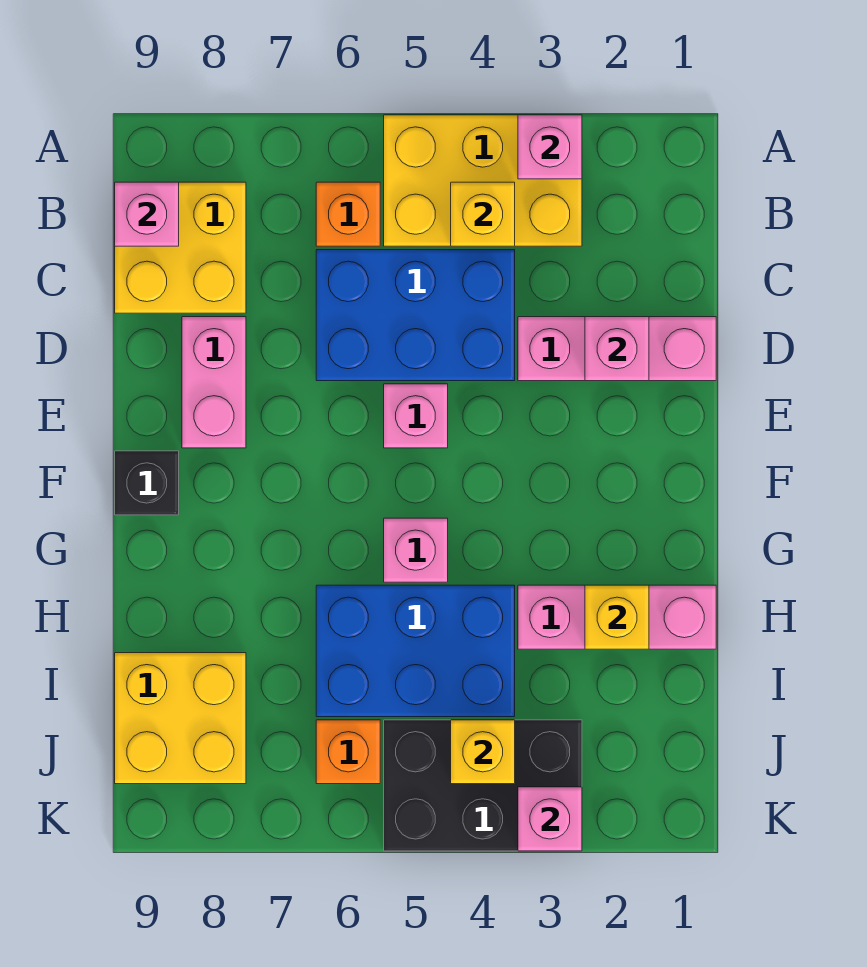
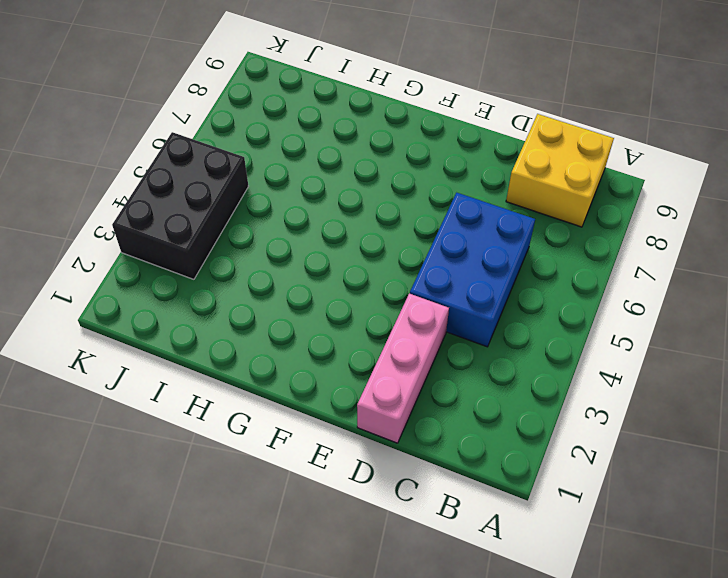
none -> yellow brick A3:B5 level 1
none -> orange brick B6 level 1
none -> pink brick D8:E8 level 1

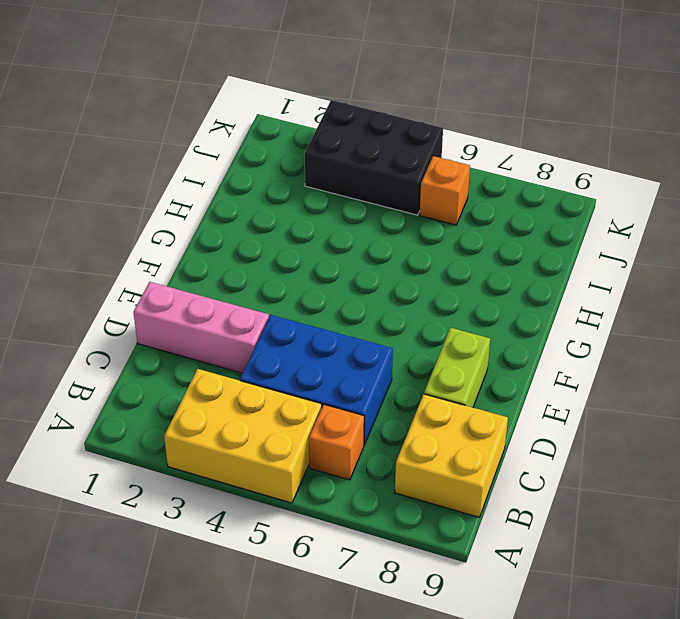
lime brick D8:E8 level 1 -> pink brick D8:E8 level 1
none -> pink brick E5 level 1
none -> black brick F9 level 1
none -> pink brick G5 level 1

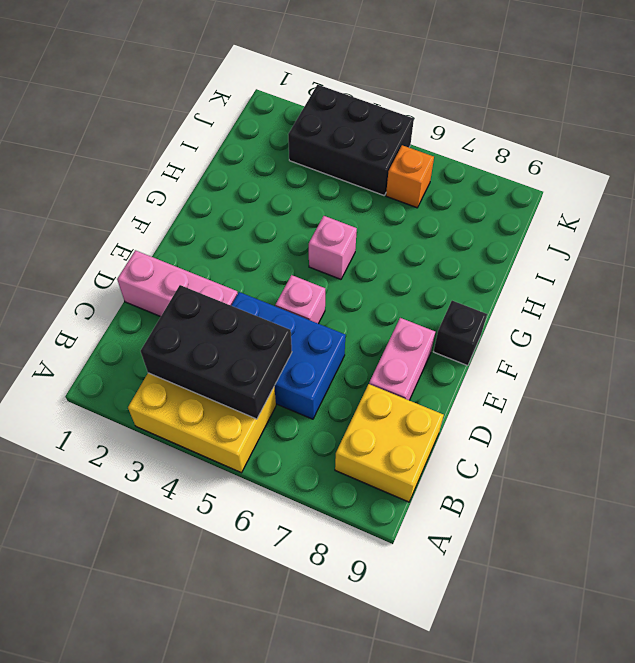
black brick B3:C5 level 2 -> yellow brick B4 level 2
none -> orange brick B6 level 1
none -> pink brick H1:H3 level 1
none -> blue brick H4:I6 level 1

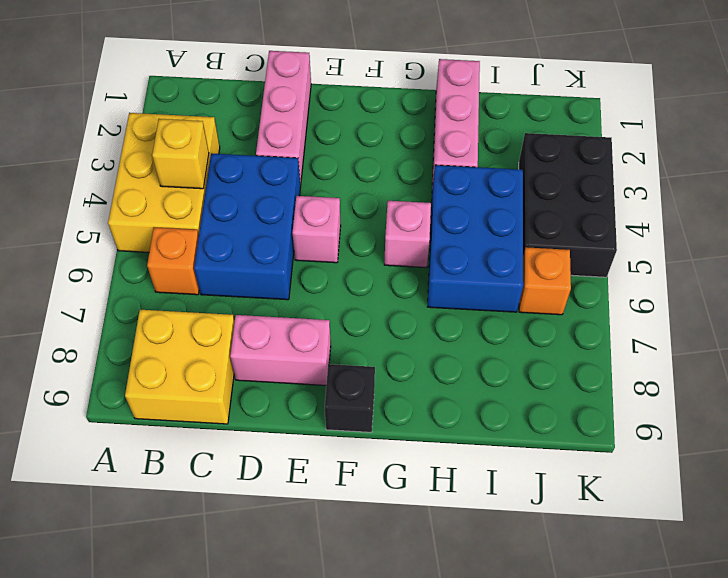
none -> yellow brick I8:J9 level 1
none -> pink brick A3 level 2
none -> pink brick B9 level 2

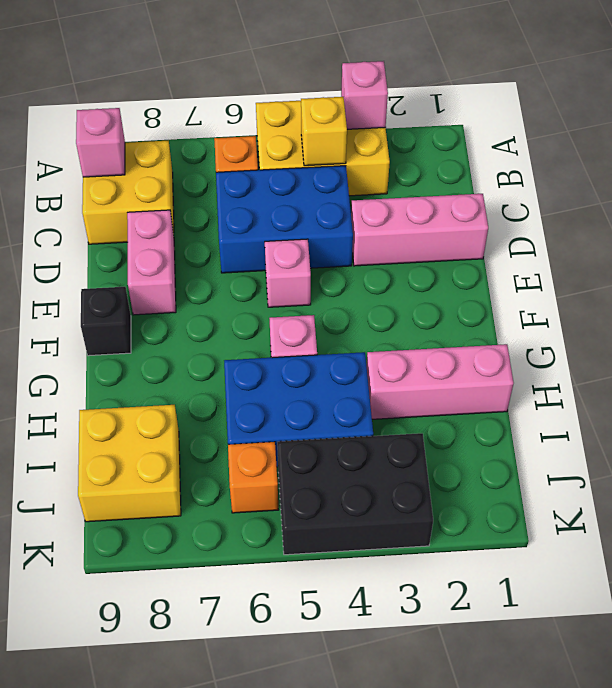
none -> pink brick D2 level 2
none -> yellow brick H2 level 2
none -> yellow brick J4 level 2

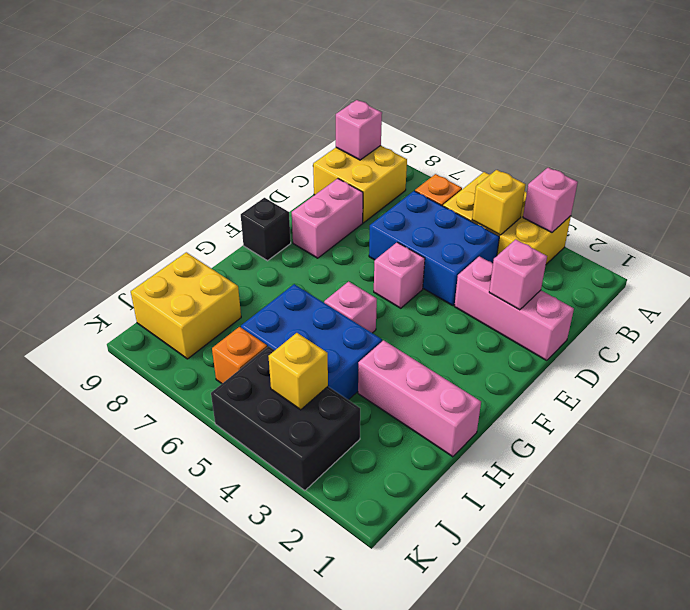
none -> yellow brick H2 level 2
none -> pink brick K3 level 2

